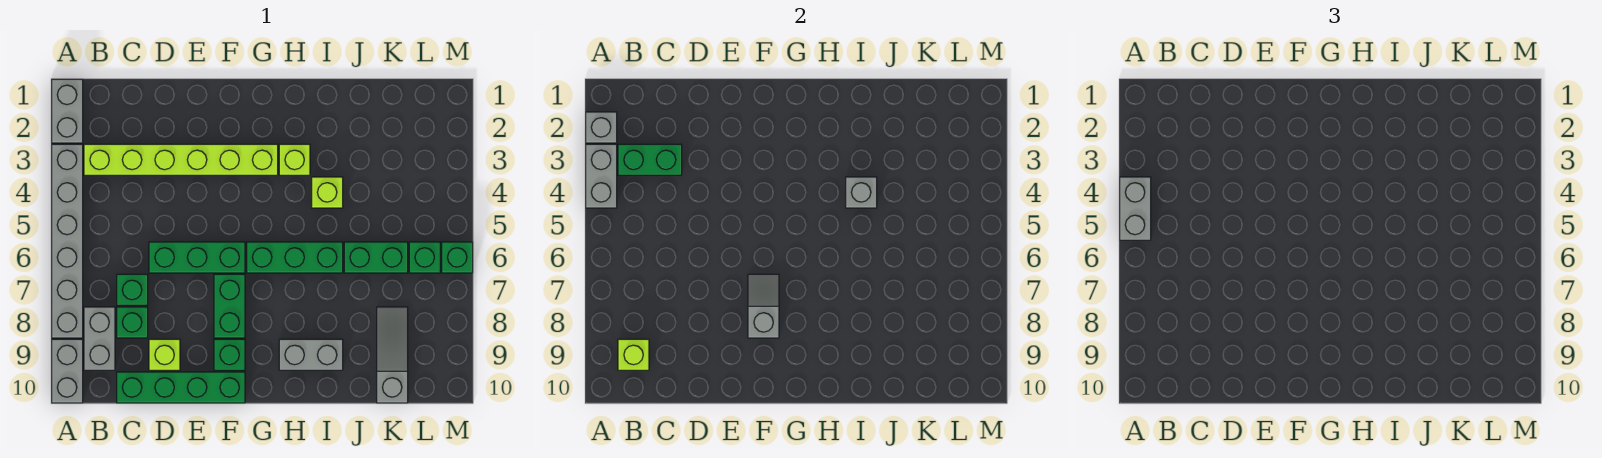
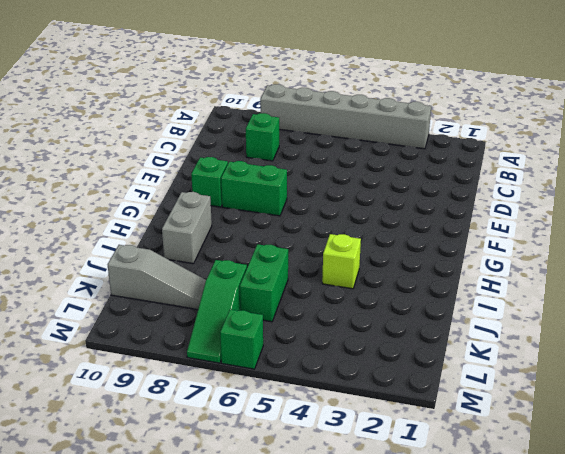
green slope K7:M7 level 1 top K -> none
none -> grey brick A1:A2 level 1
none -> grey brick A9:A10 level 1
none -> lime brick B3:G3 level 1

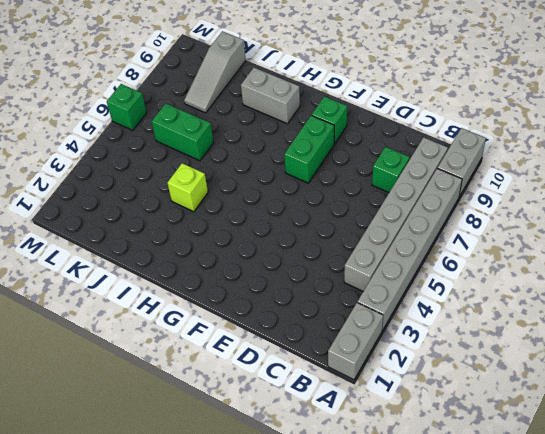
grey brick B4:B9 level 1 -> grey brick B8:B9 level 1
none -> lime brick B3:G3 level 1
none -> green brick C7 level 1
none -> green brick C10:F10 level 1

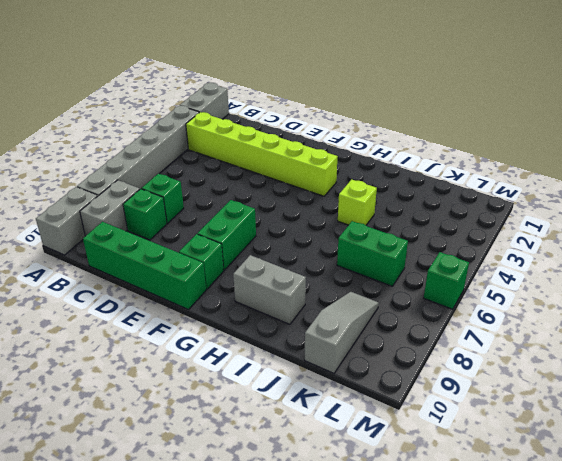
none -> green brick D6:F6 level 1
none -> lime brick D9 level 1
none -> green brick G6:I6 level 1

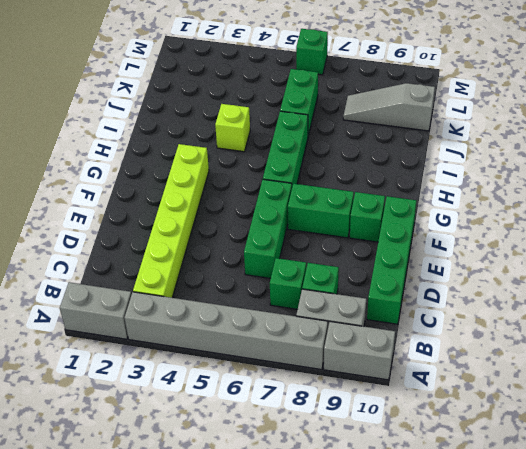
none -> lime brick D9 level 1
none -> lime brick H3 level 1
none -> grey brick H9:I9 level 1

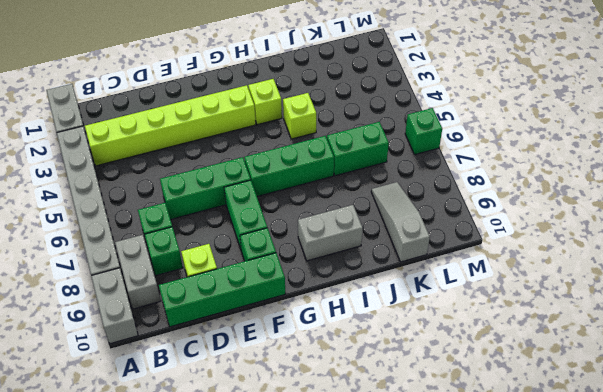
none -> green brick L6 level 1
none -> grey brick A2 level 2
none -> grey brick A3:A4 level 2

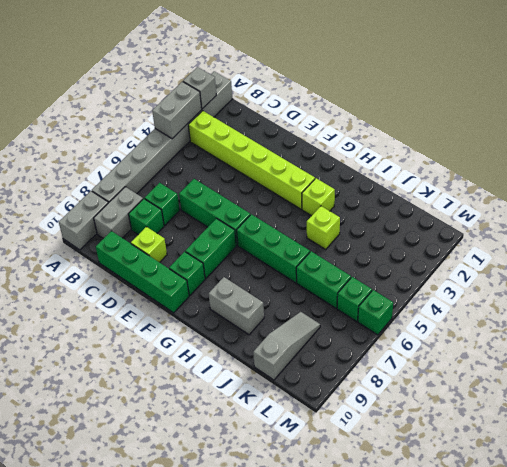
none -> green brick B3:C3 level 2
none -> lime brick B9 level 2
none -> grey slope F7:F8 level 2 top 8

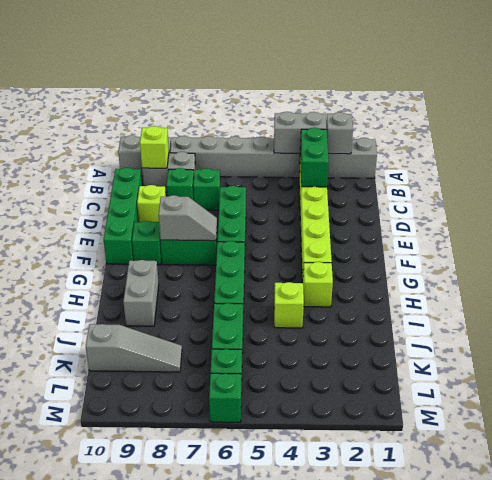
none -> grey brick I4 level 2
none -> grey brick A4:A5 level 3

